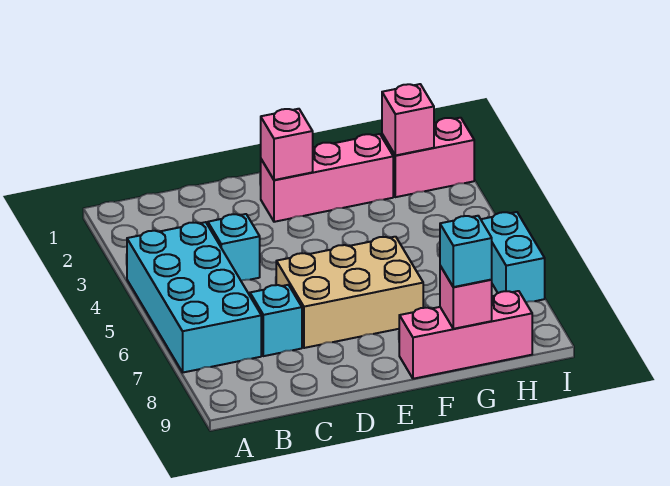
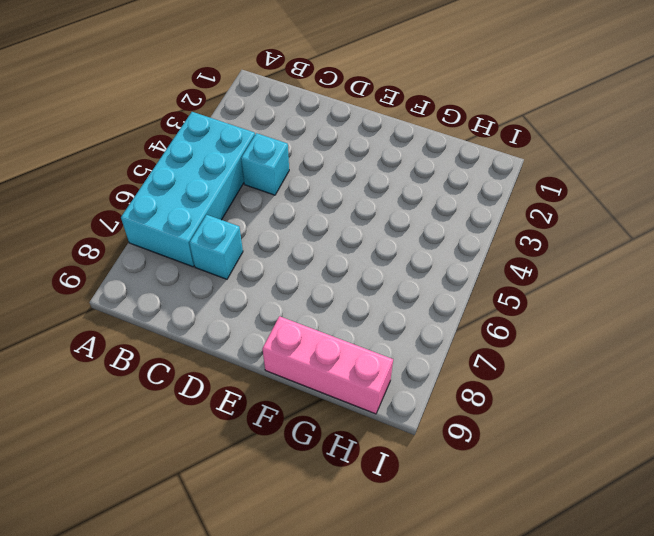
none -> tan brick D6:F7 level 1
none -> pink brick E2:G2 level 1
none -> pink brick H2:I2 level 1

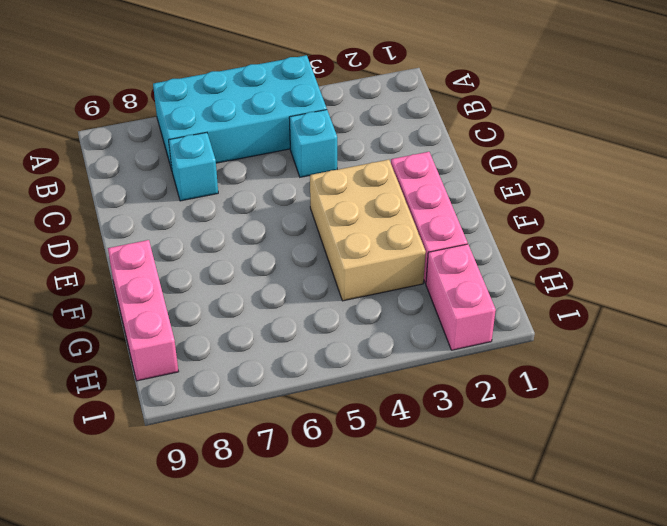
tan brick E3:G4 level 1 -> tan brick D6:F7 level 1
none -> cyan brick I6:I7 level 1
none -> pink brick E2 level 2
none -> pink brick G9 level 2

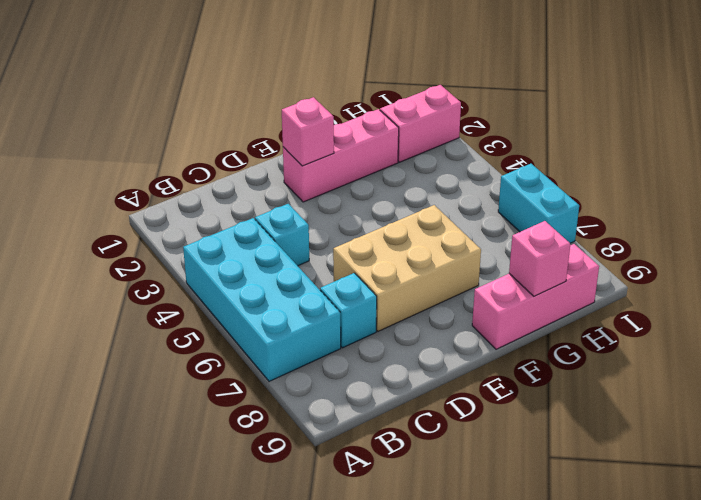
none -> pink brick H2 level 2
none -> cyan brick G9 level 3

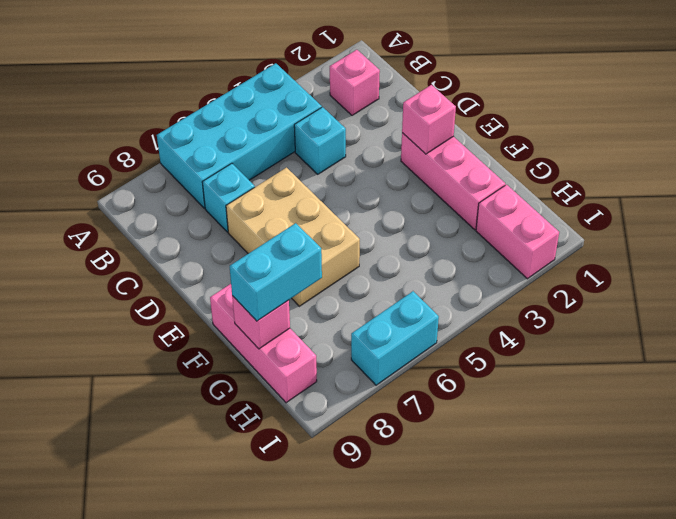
pink brick B2 level 1 -> pink brick H2 level 2
cyan brick G8:G9 level 3 -> cyan brick G9 level 3

